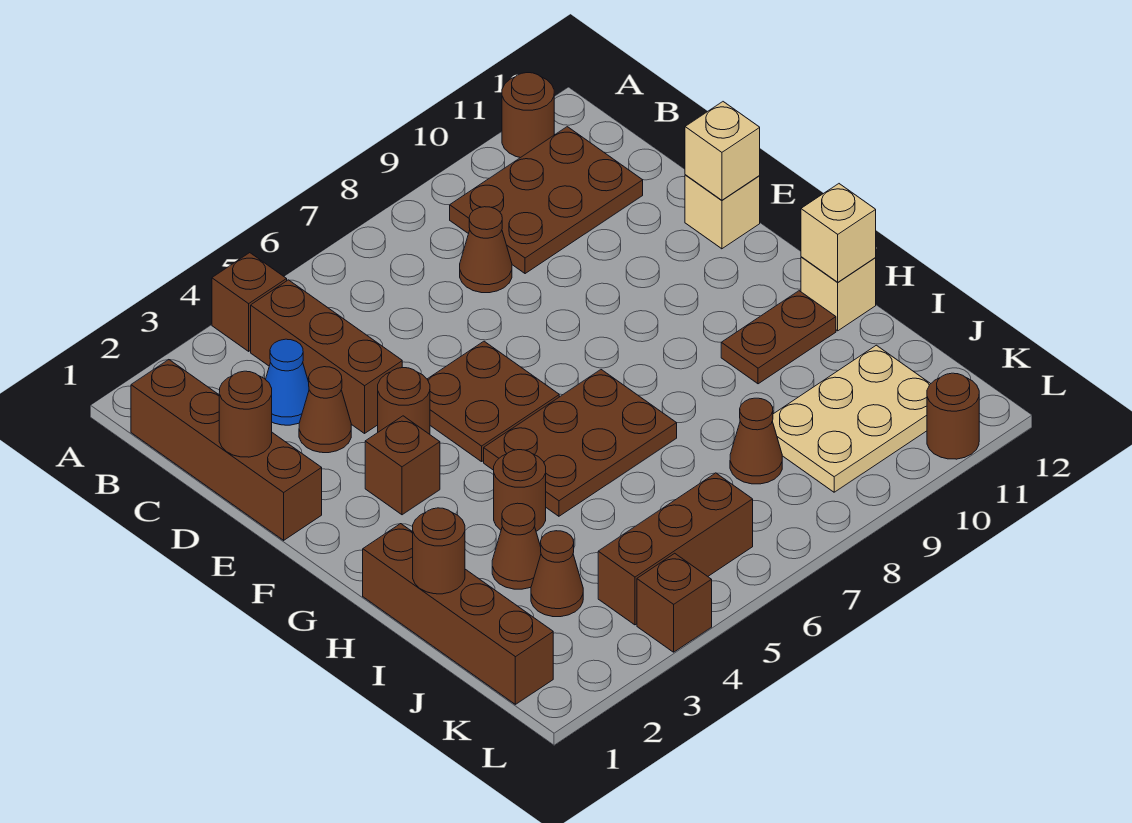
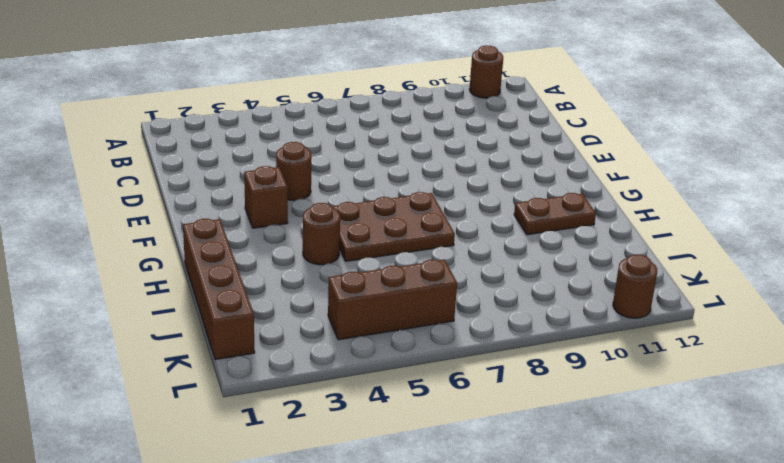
none -> brown brick A4 level 1
none -> brown brick B1:E1 level 1
none -> brown brick B4:D4 level 1

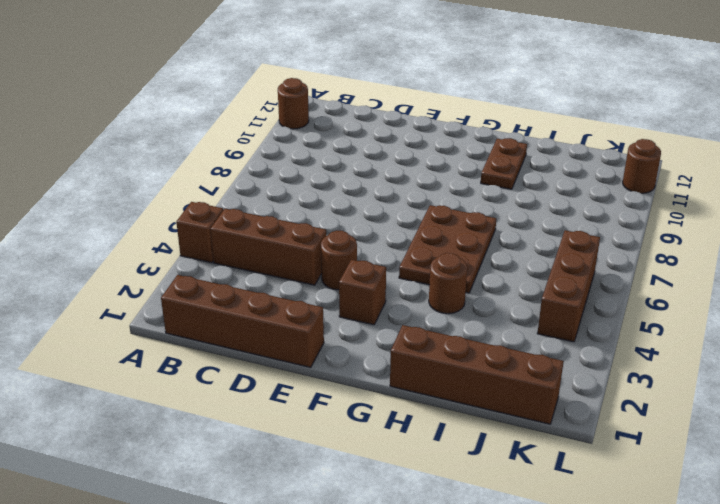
none -> brown plate B9:C11 level 1
none -> blue cone C3 level 1
none -> brown cone C8 level 1

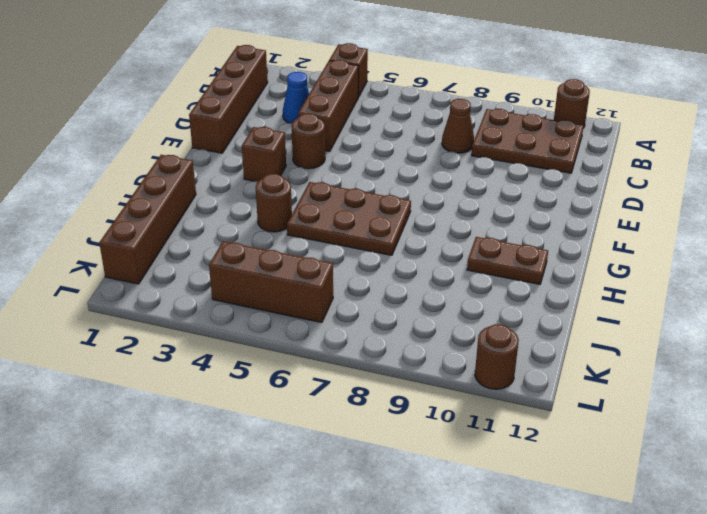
none -> brown cone D3 level 1
none -> brown plate E5:F6 level 1
none -> tan brick E12 level 1

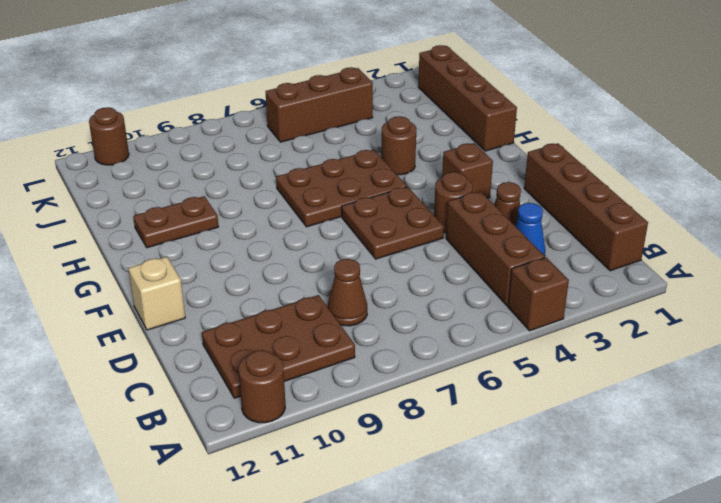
none -> tan brick H12 level 1
none -> brown cone I3 level 1
none -> brown cone J3 level 1

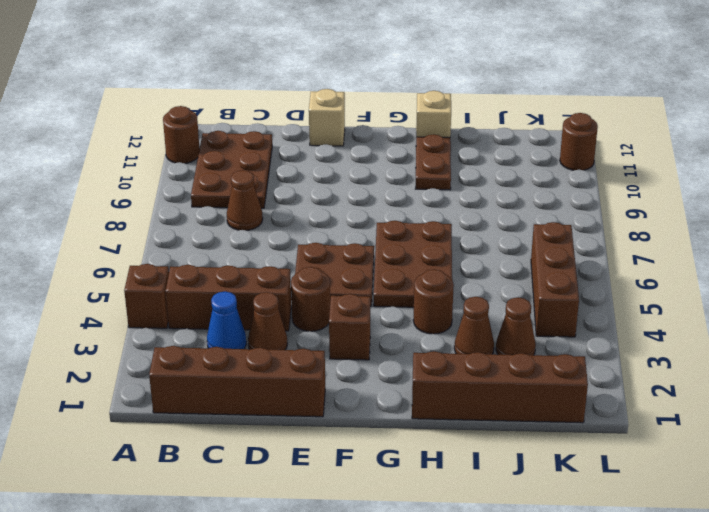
none -> brown cone J8 level 1
none -> tan plate J9:K11 level 1
none -> brown brick L4 level 1

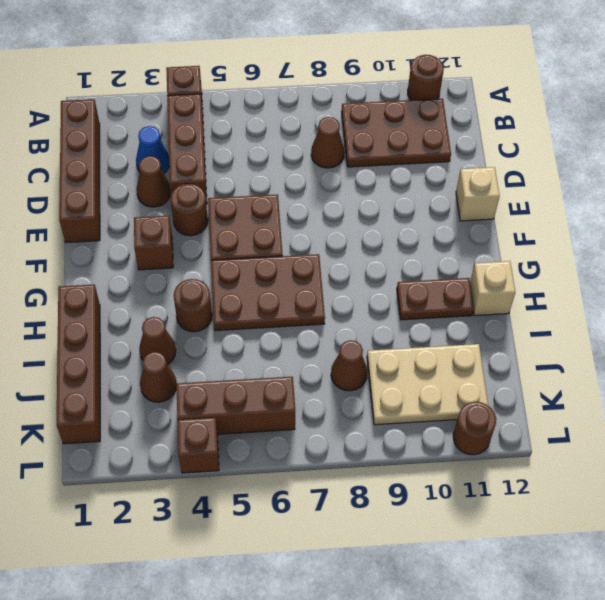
none -> brown round brick D1 level 2
none -> tan brick E12 level 2
none -> tan brick H12 level 2

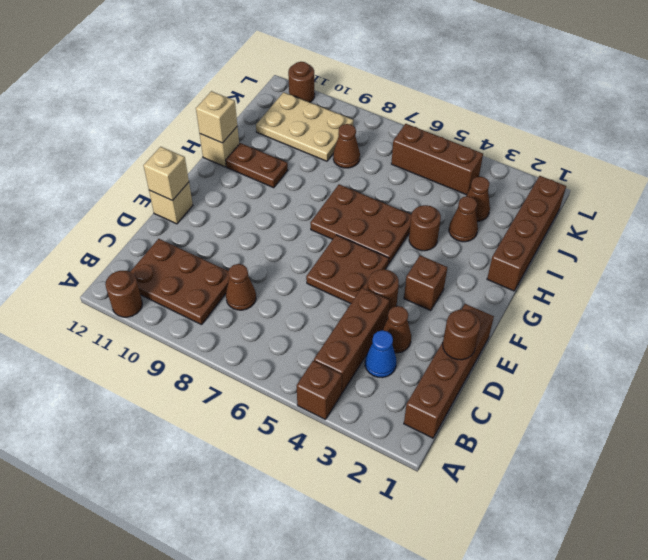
none -> brown brick L4 level 1
none -> brown round brick I1 level 2

